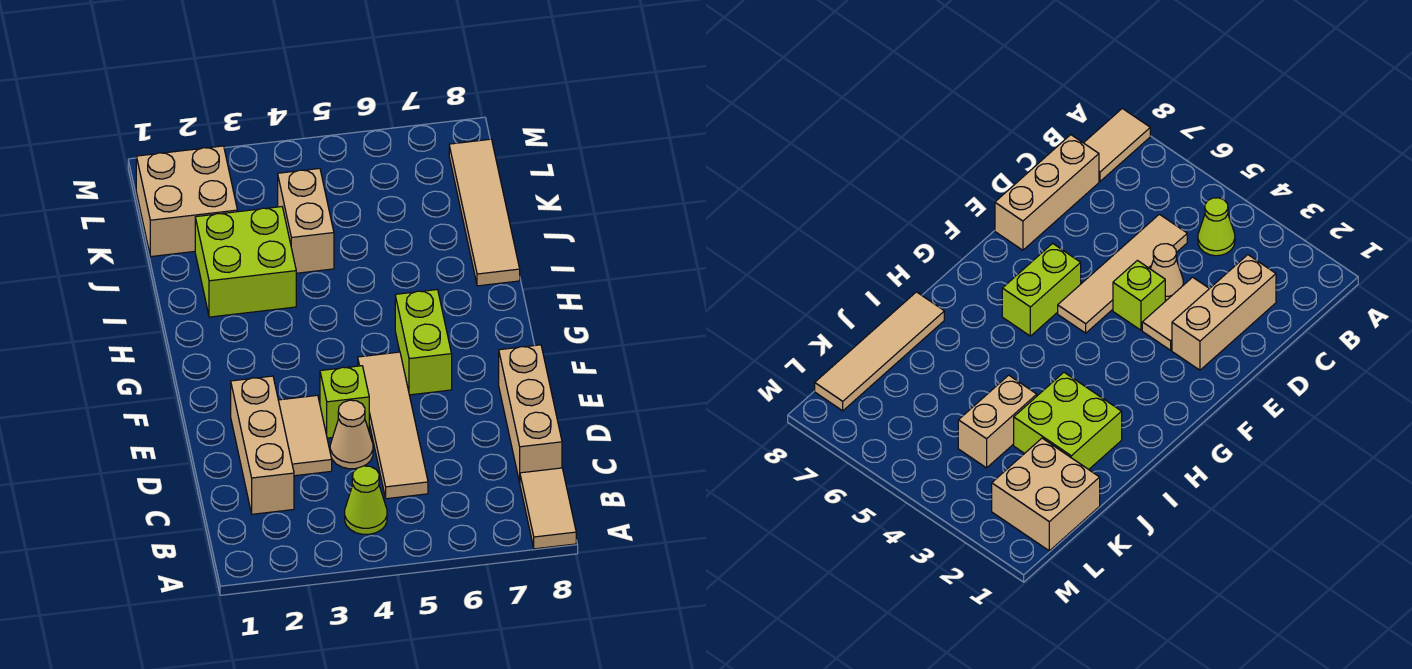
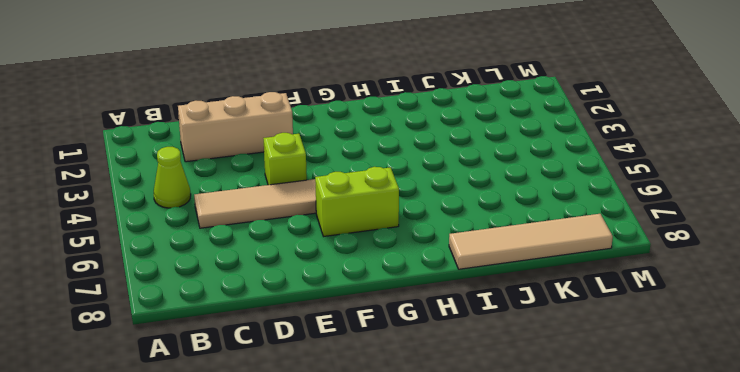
none -> tan tile A8:B8 level 1
none -> tan brick C8:E8 level 1
none -> tan tile D3:E3 level 1

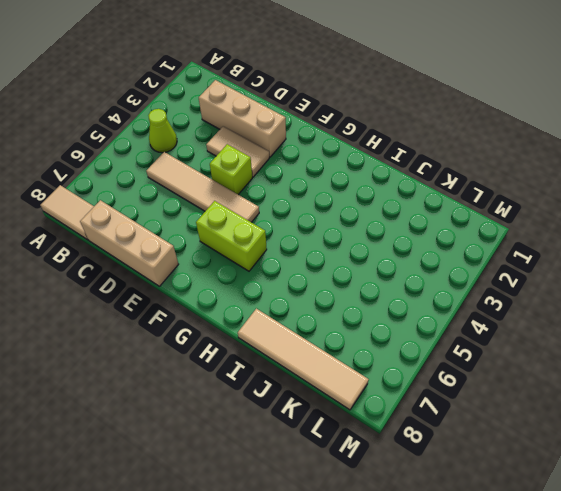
none -> tan cone D4 level 1
none -> lime brick I2:J3 level 1
none -> tan brick J4:K4 level 1

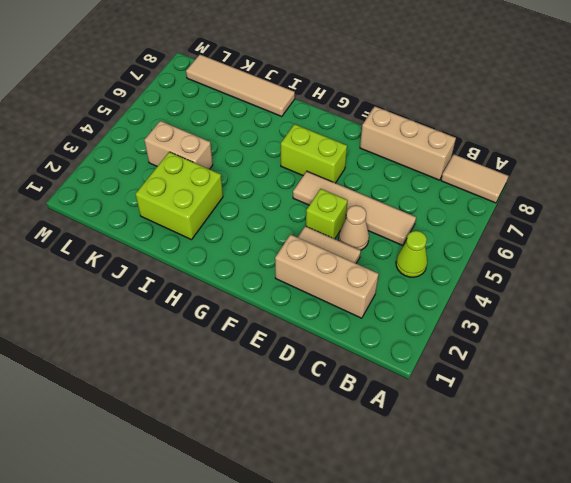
none -> tan brick K1:L2 level 1

